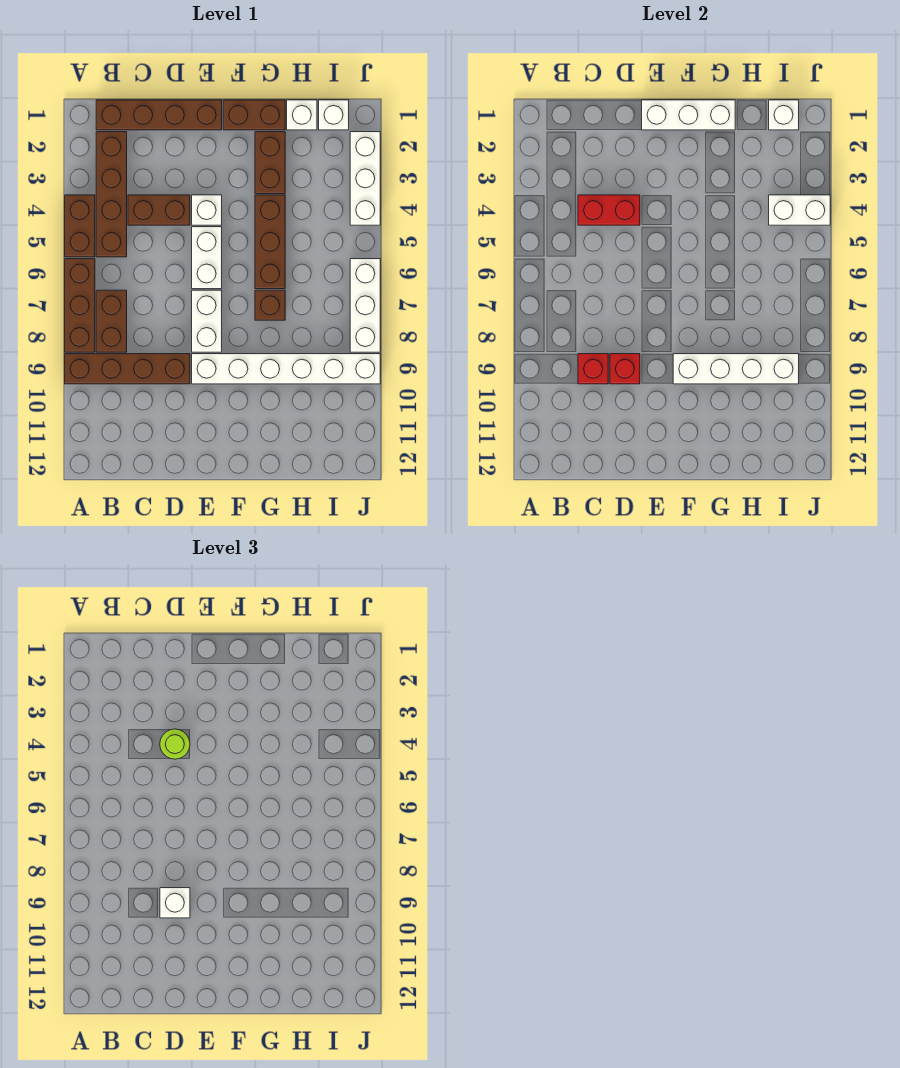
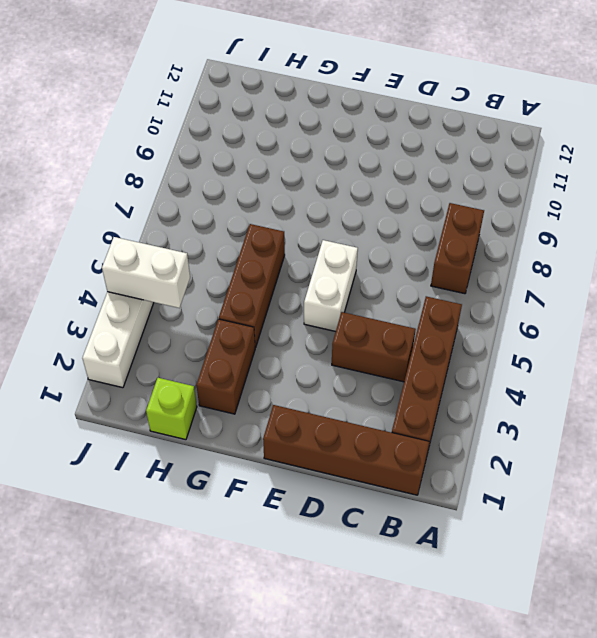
lime brick H1 level 1 -> white brick H1 level 1
none -> brown brick A4:A5 level 1
none -> brown brick A6:A8 level 1
none -> brown brick A9:D9 level 1

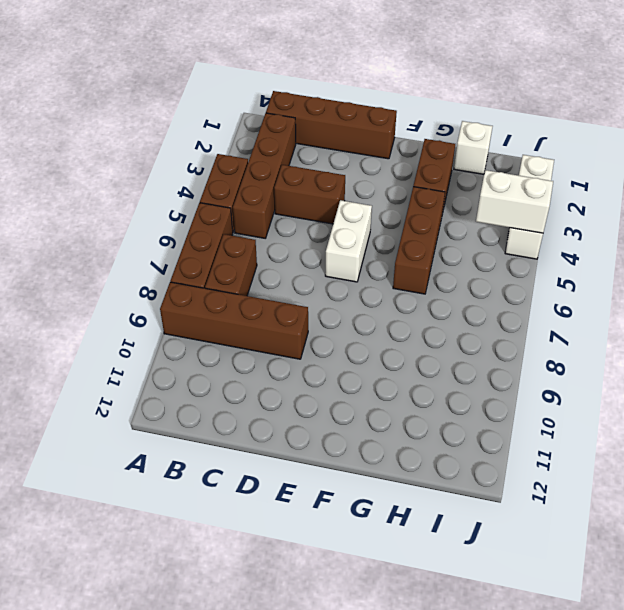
none -> white brick E4 level 1
none -> white brick E7:E8 level 1
none -> white brick E9:J9 level 1

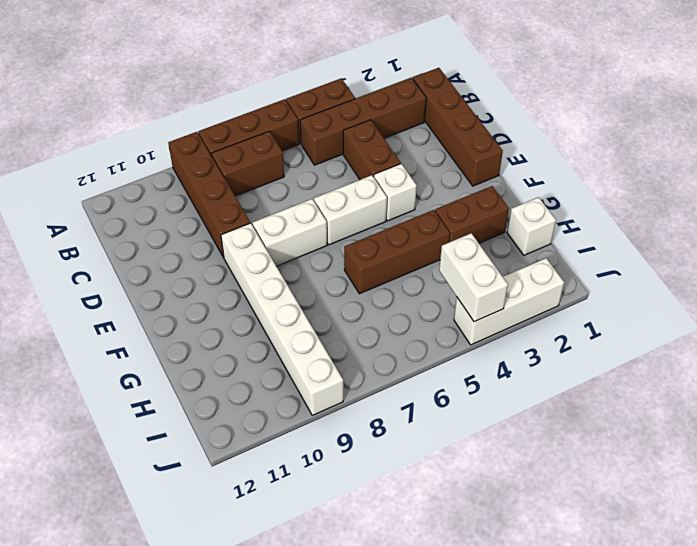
none -> brown brick F1:G1 level 1
none -> brown brick G7 level 1
none -> white brick I1 level 1

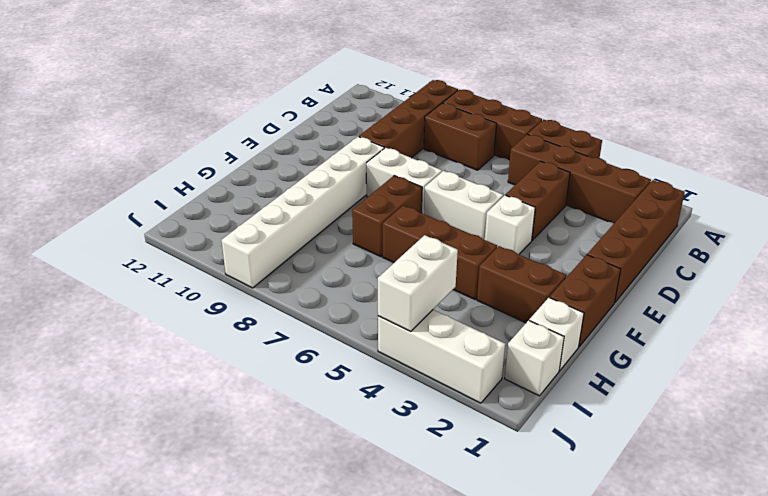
brown brick F7:G7 level 1 -> brown brick G7 level 1
none -> white brick J6:J8 level 1
none -> red brick C4:D4 level 2
none -> red brick C9 level 2

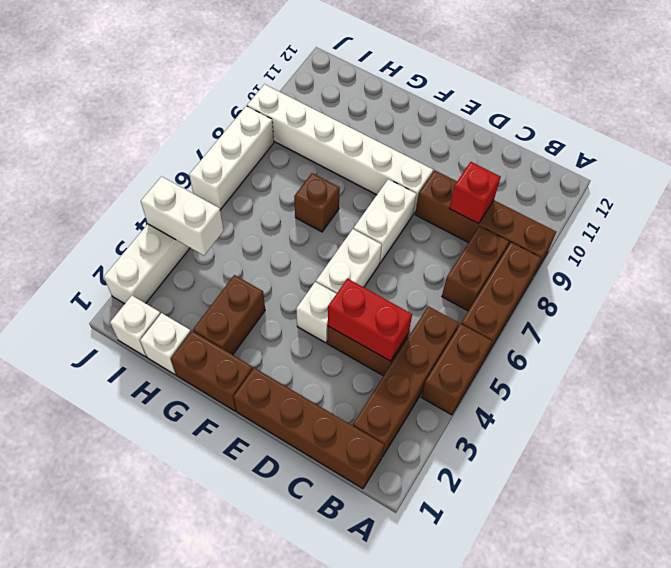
none -> brown brick G4:G6 level 1
none -> red brick D9 level 2
none -> white brick E1:G1 level 2

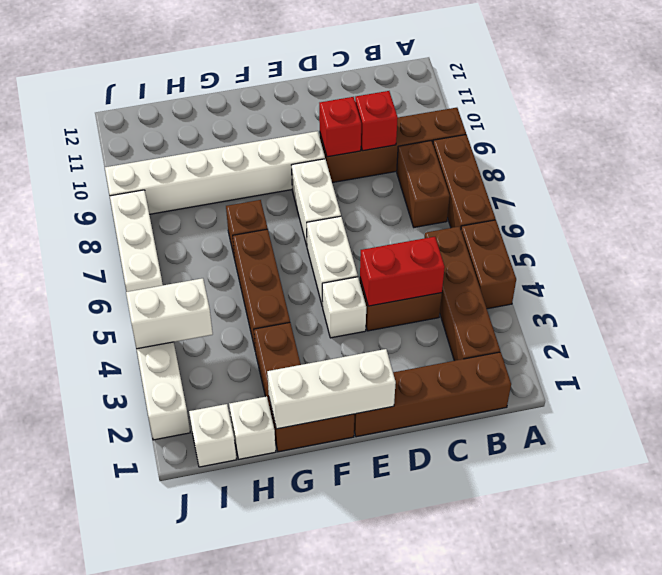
none -> white brick F9:I9 level 2
none -> white brick I1 level 2
none -> lime round brick D4 level 3

